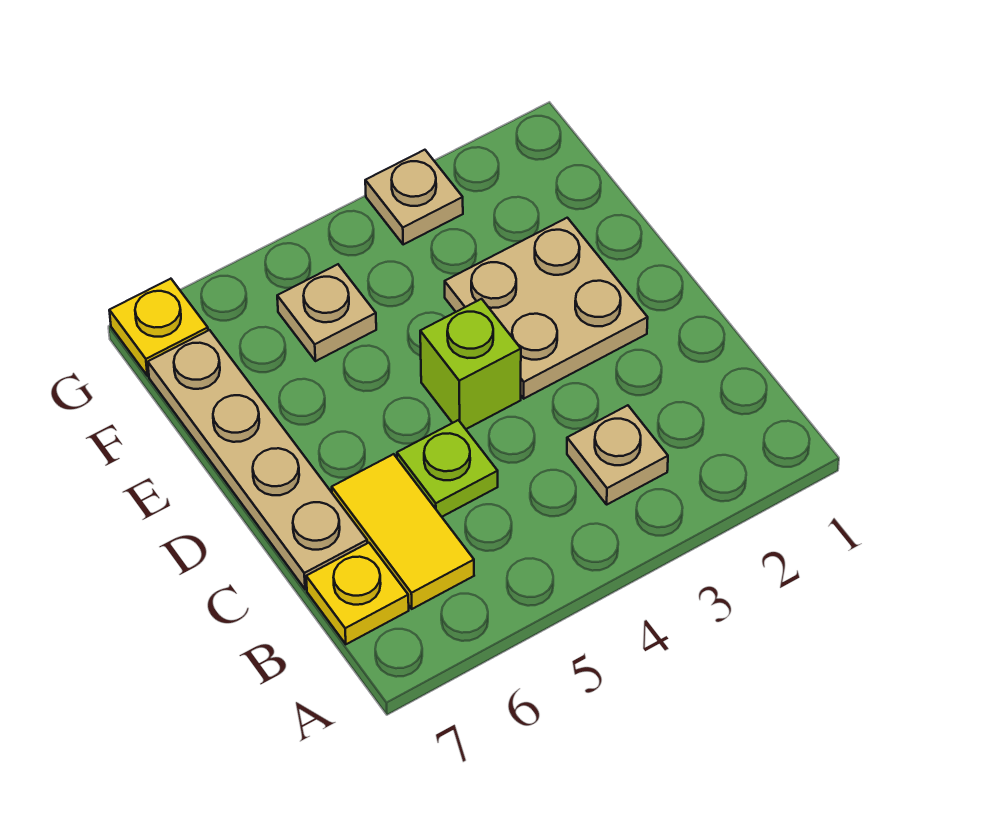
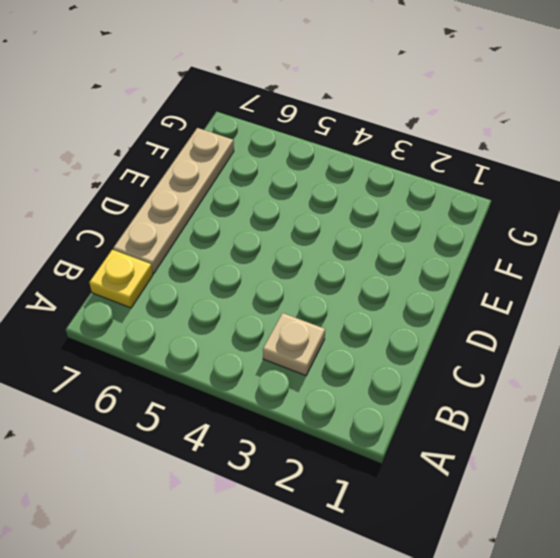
none -> yellow tile B6:C6 level 1
none -> lime plate C5 level 1

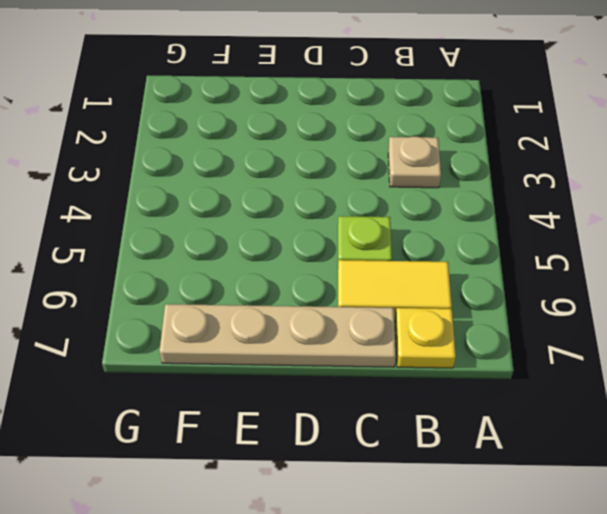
none -> tan plate D2:E3 level 1
none -> lime brick D4 level 1

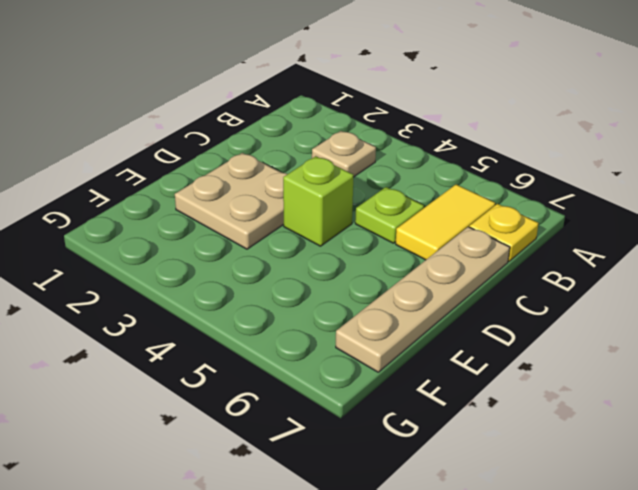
none -> tan plate F5 level 1
none -> tan plate G3 level 1

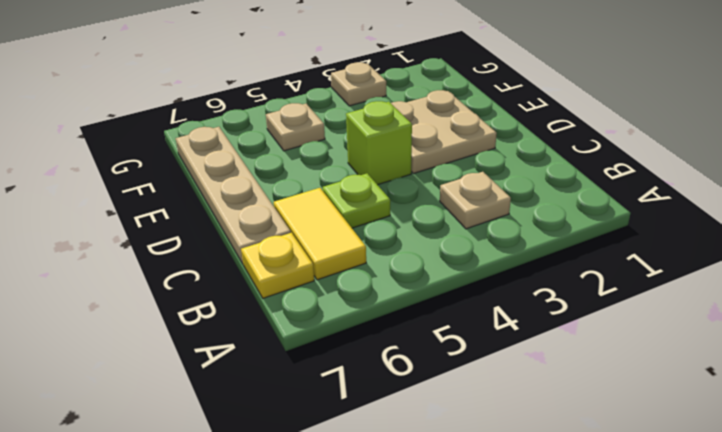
none -> yellow plate G7 level 1

